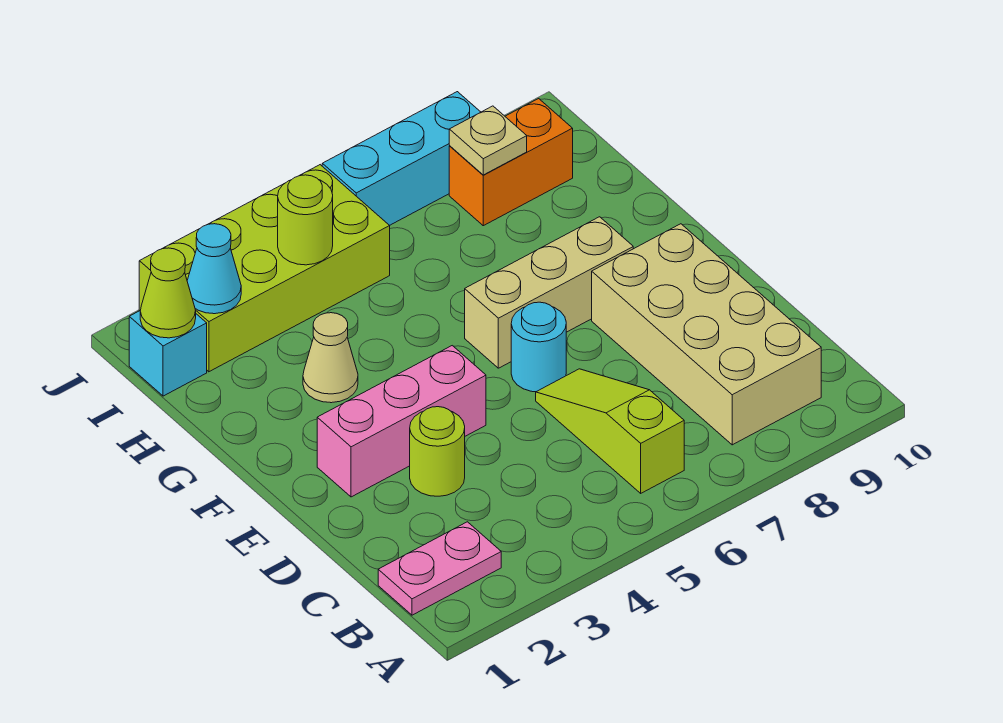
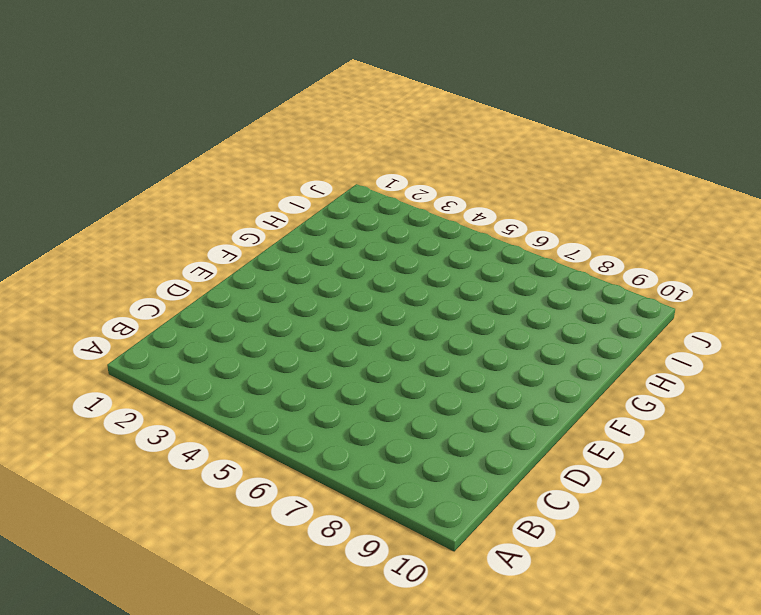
none -> pink plate B1:B2 level 1
none -> lime slope B6:D6 level 1 top B
none -> tan brick B8:E9 level 1

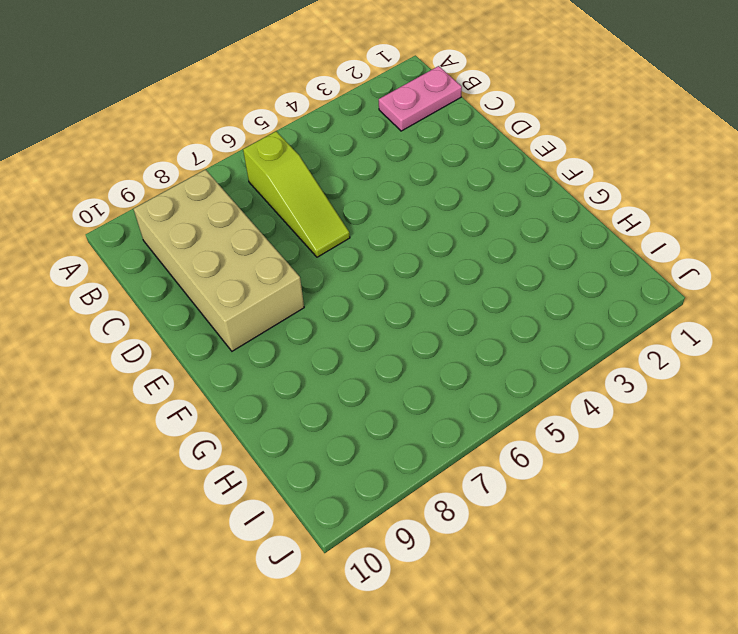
none -> lime round brick D3 level 1
none -> pink brick E2:E4 level 1
none -> cyan round brick E6 level 1

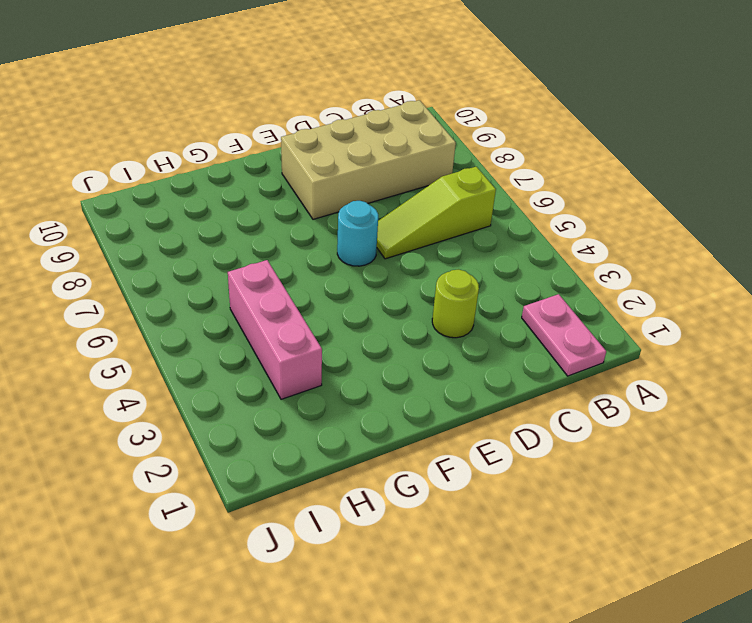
pink brick H3:H5 level 1 -> pink brick E2:E4 level 1
none -> tan brick F6:F8 level 1
none -> tan cone G3 level 1
none -> cyan brick I1 level 1

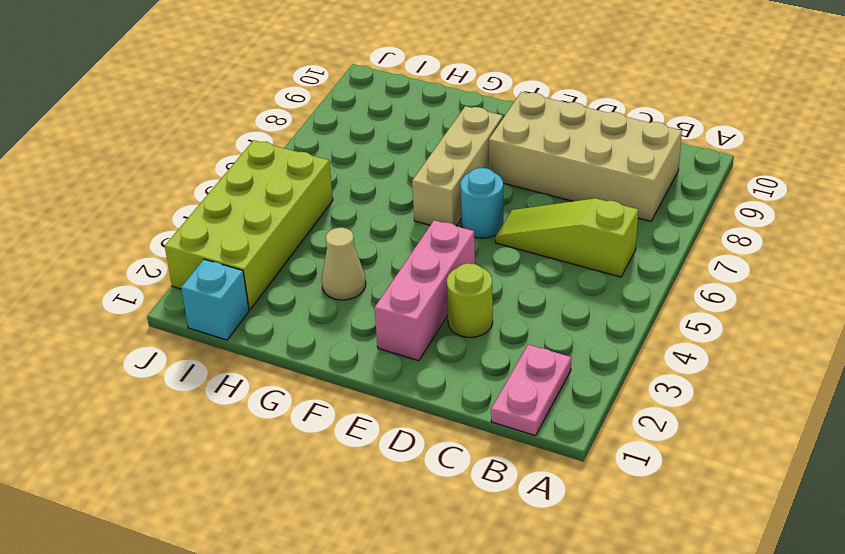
none -> orange brick I8:I9 level 1
none -> cyan brick J6:J8 level 1
none -> lime cone I1 level 2

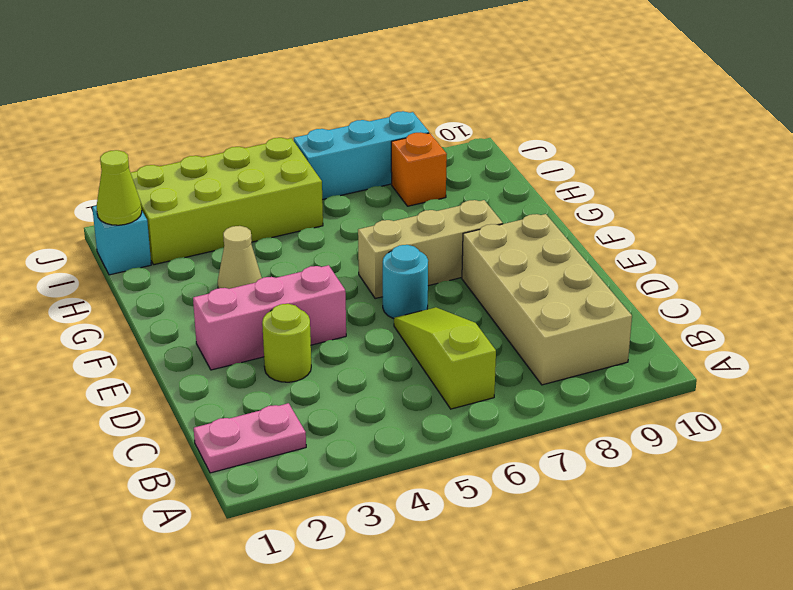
orange brick I8 level 1 -> orange brick I8:I9 level 1
none -> cyan cone I2 level 2
none -> lime round brick I4 level 2
none -> tan plate I8 level 2

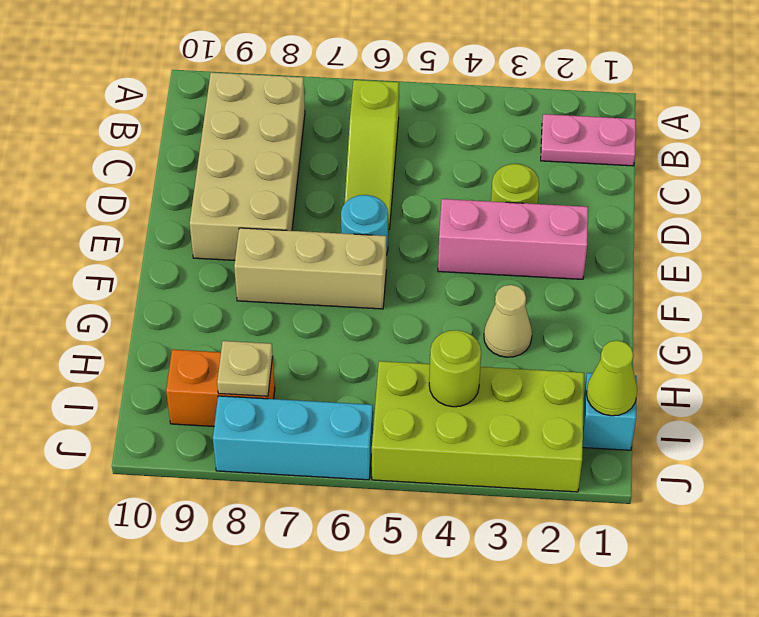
none -> cyan cone I2 level 2

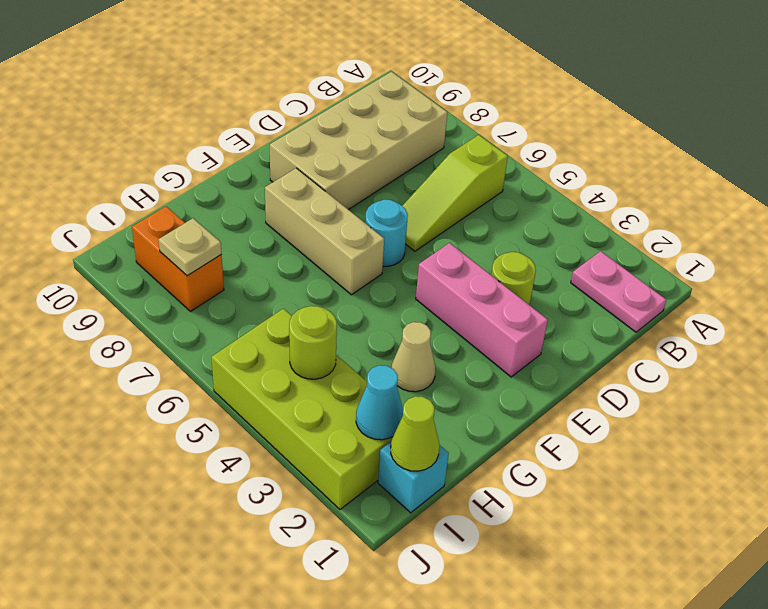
none -> cyan brick J6:J8 level 1

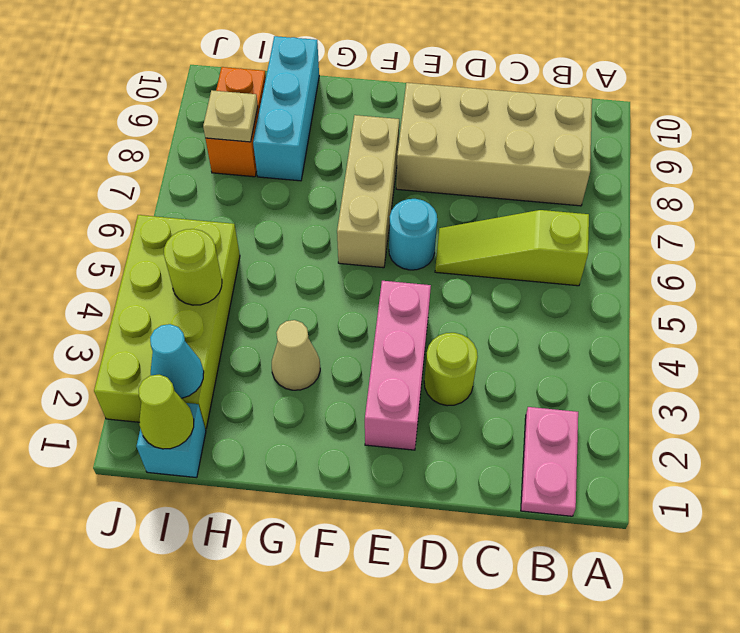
cyan brick H8:H10 level 1 -> cyan brick J6:J8 level 1

